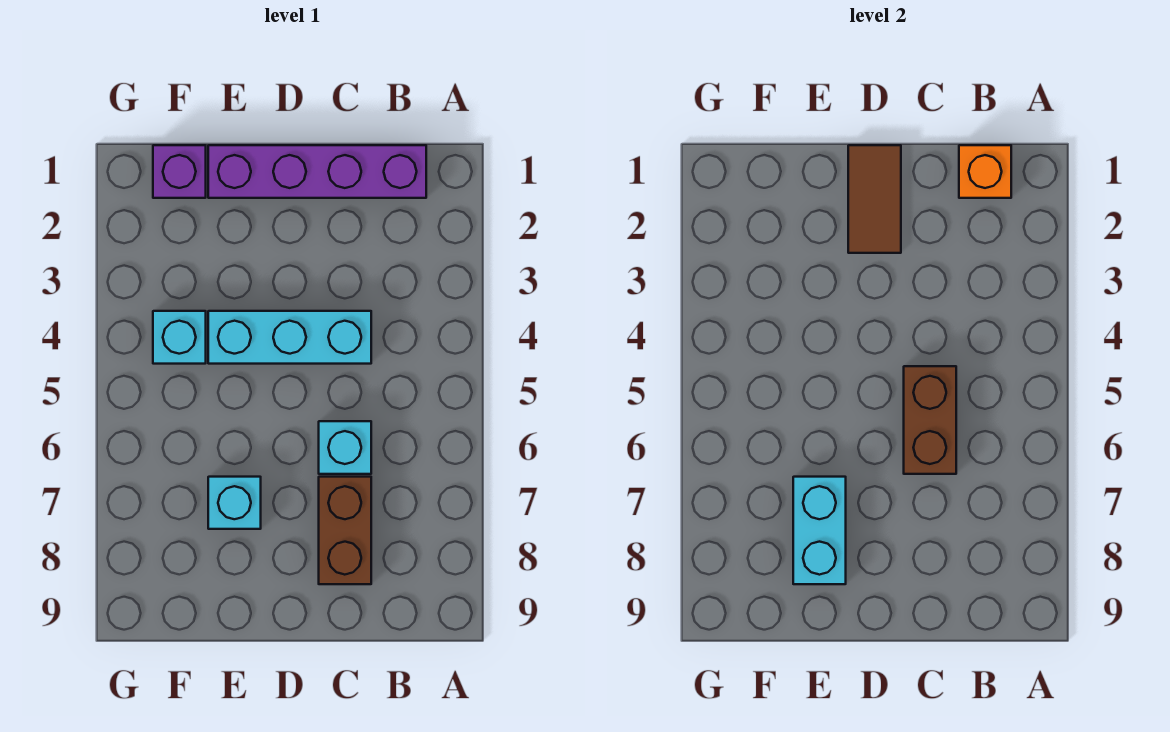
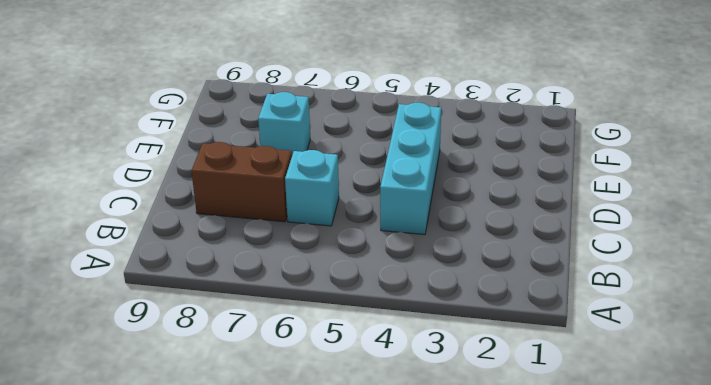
none -> purple brick B1:E1 level 1
none -> purple brick F1 level 1

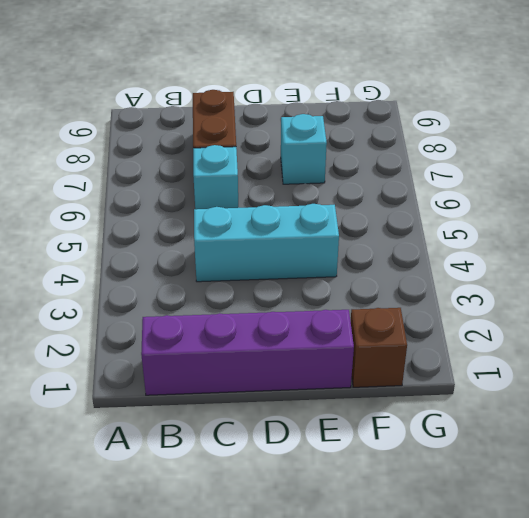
brown brick F1 level 1 -> purple brick F1 level 1
none -> cyan brick F4 level 1
none -> orange brick B1 level 2

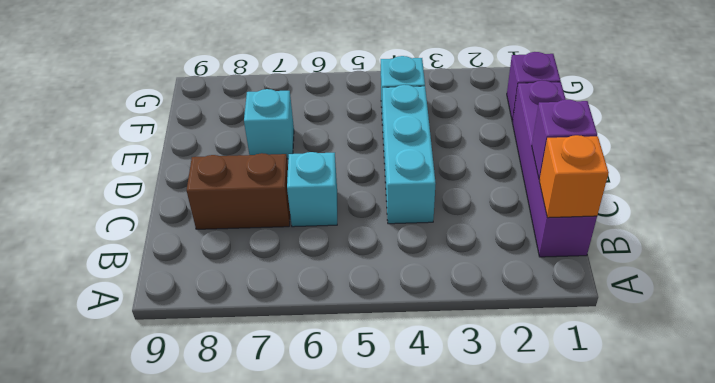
purple brick C1 level 2 -> none
none -> brown brick C5:C6 level 2
none -> brown tile D1:D2 level 2

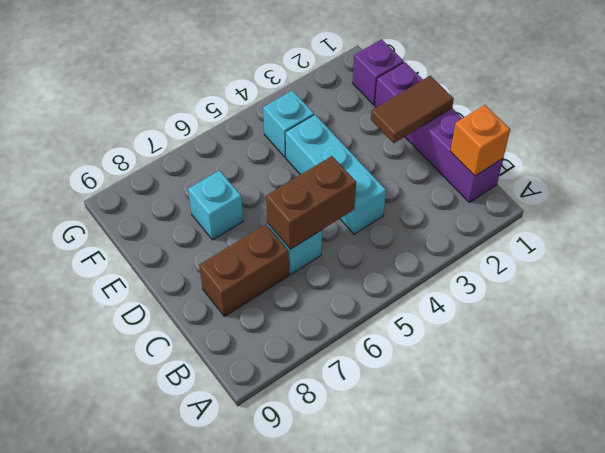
none -> cyan brick E7:E8 level 2

